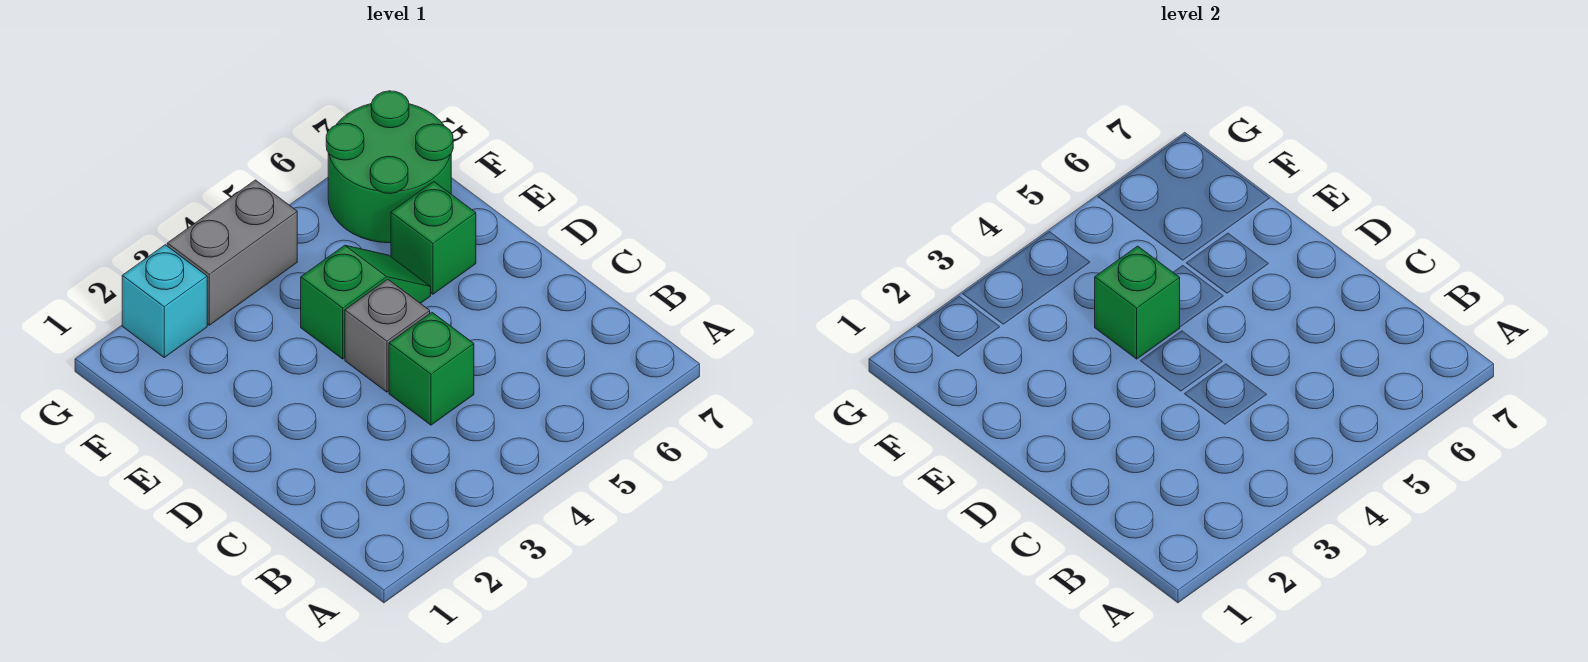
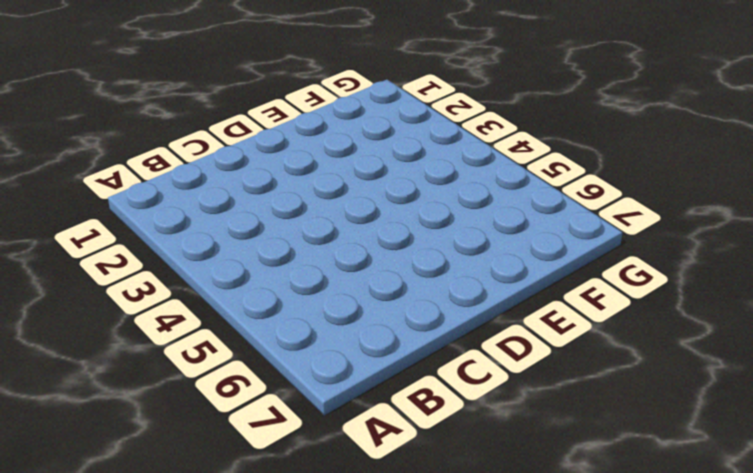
none -> green brick C4 level 1
none -> grey brick D4 level 1

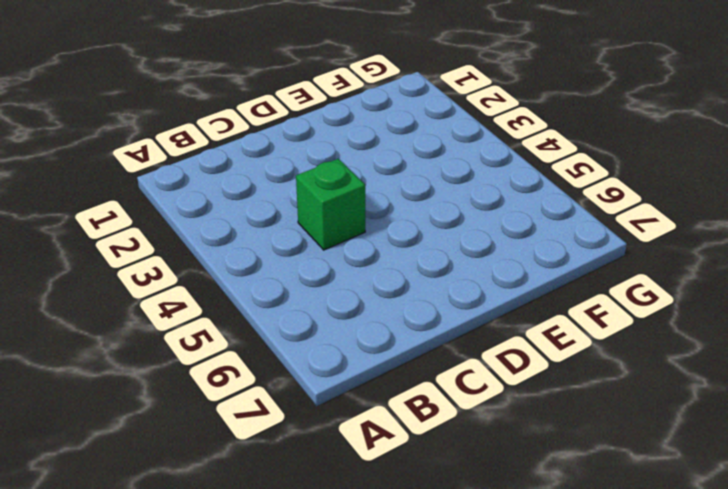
none -> grey brick D4 level 1
none -> green slope E4:E5 level 1 top 4

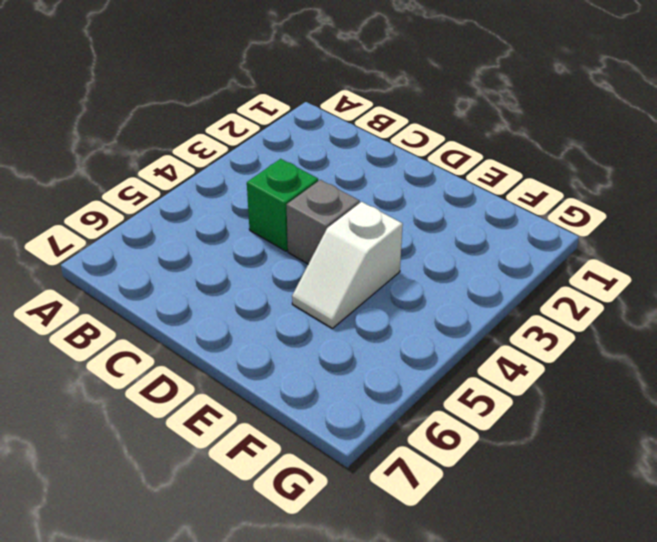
white slope E4:E5 level 1 top 4 -> green slope E4:E5 level 1 top 4
none -> green brick E6 level 1
none -> green round brick F6:G7 level 1

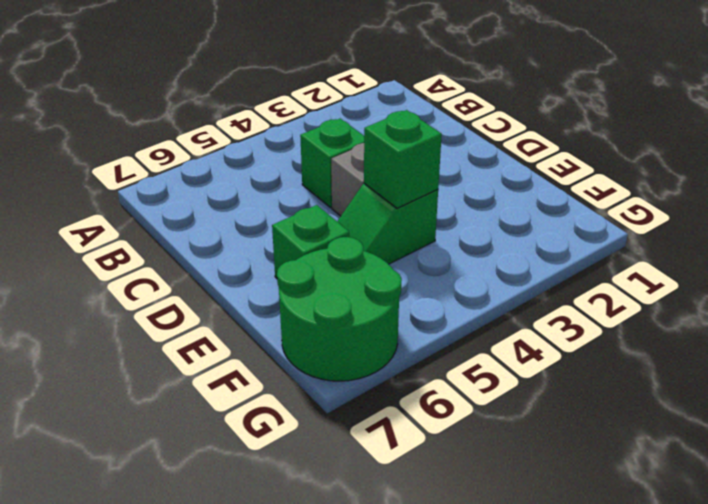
none -> cyan brick G2 level 1
none -> grey brick G3:G4 level 1

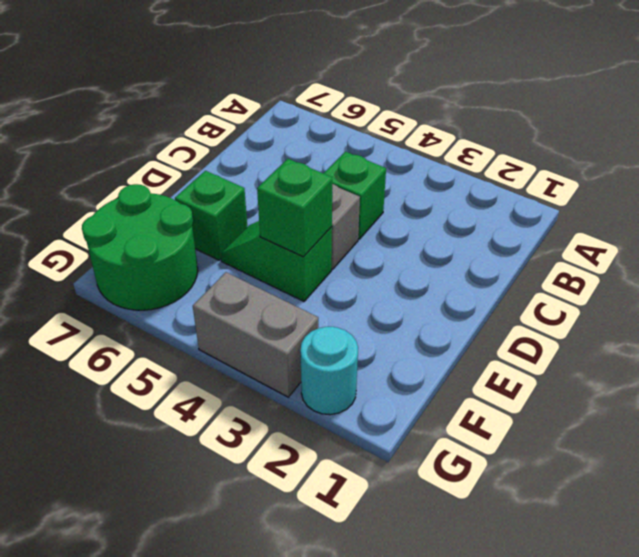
cyan round brick G2 level 1 -> cyan brick G2 level 1

